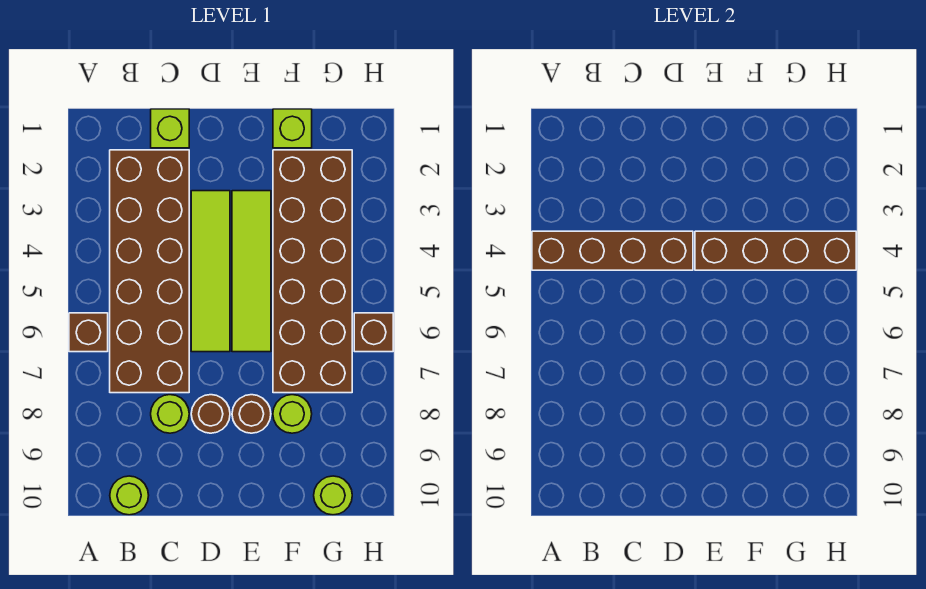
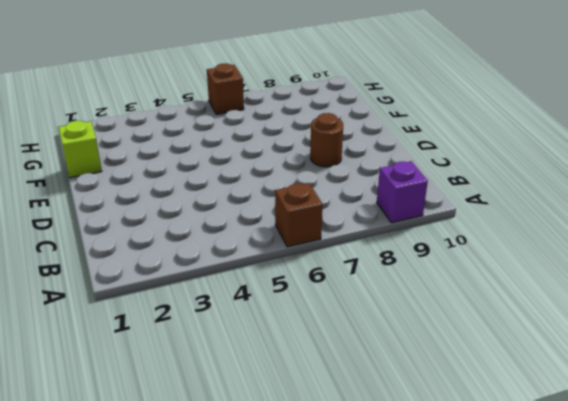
purple brick A9 level 1 -> none
none -> brown brick B2:C7 level 1
none -> lime round brick B10 level 1
none -> lime brick C1 level 1

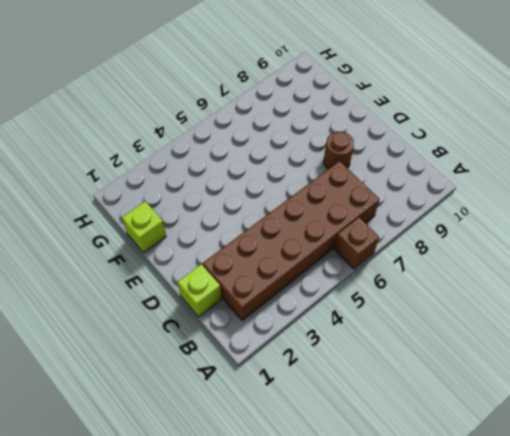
none -> lime round brick B10 level 1
none -> lime round brick C8 level 1
none -> lime tile D3:D6 level 1

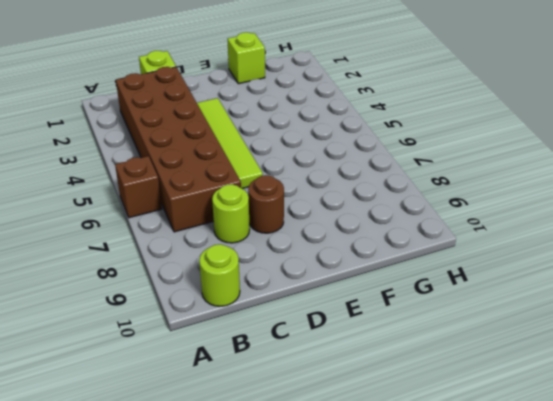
none -> lime tile E3:E6 level 1
none -> brown round brick E8 level 1
none -> brown brick F2:G7 level 1

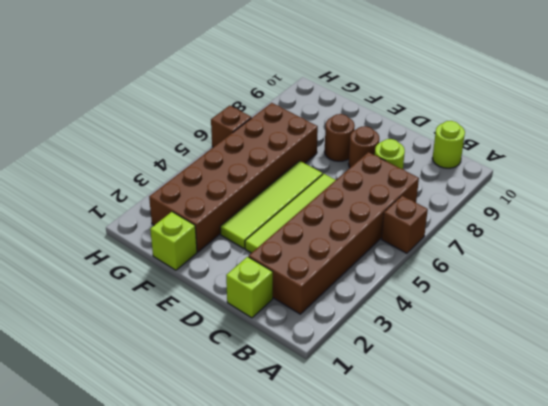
none -> lime round brick F8 level 1
none -> lime round brick G10 level 1
none -> brown brick A4:D4 level 2

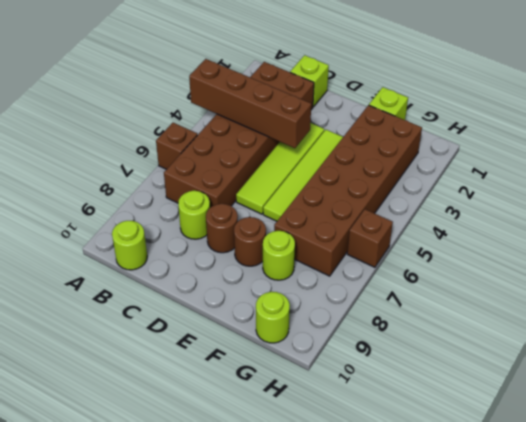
none -> brown brick E4:H4 level 2

